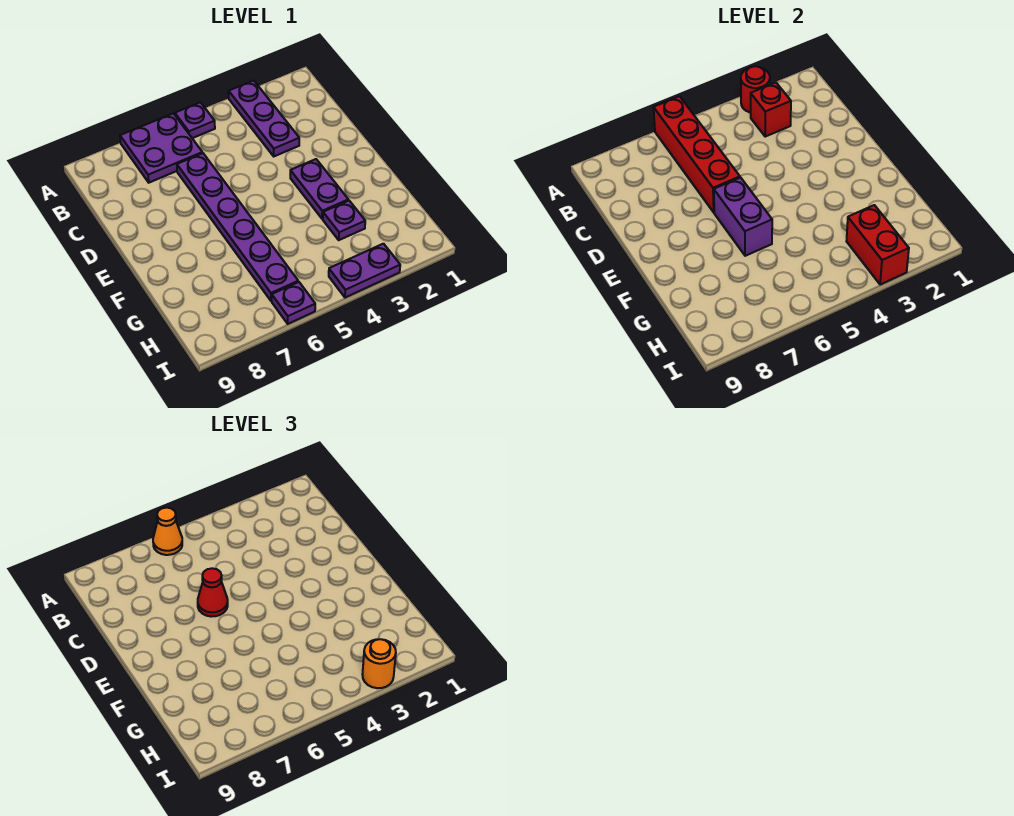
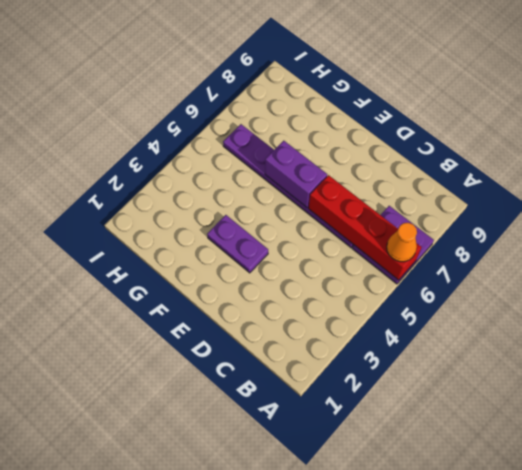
none -> purple plate A3:C3 level 1
none -> purple plate A5 level 1
none -> purple plate G3 level 1

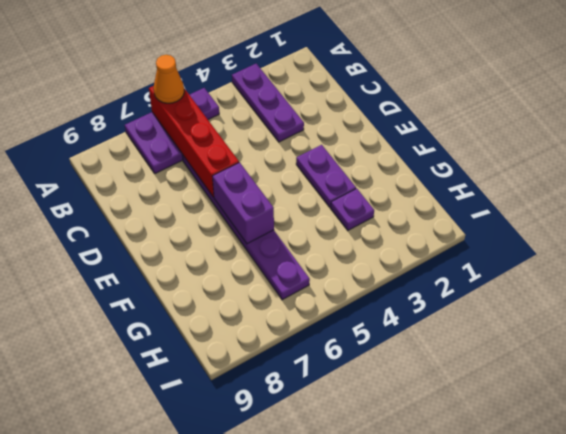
none -> purple plate I3:I4 level 1
none -> purple plate I6 level 1
none -> red round brick A3 level 2

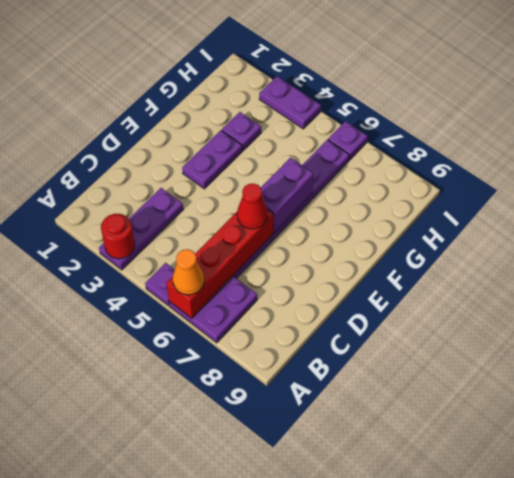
none -> red brick B3 level 2
none -> red brick H3:I3 level 2
none -> orange round brick I3 level 3

